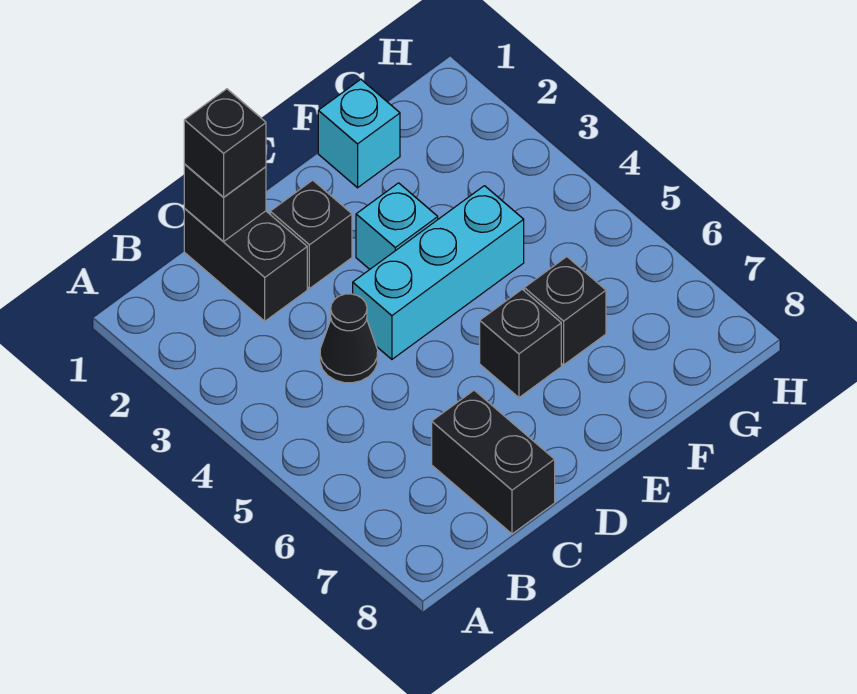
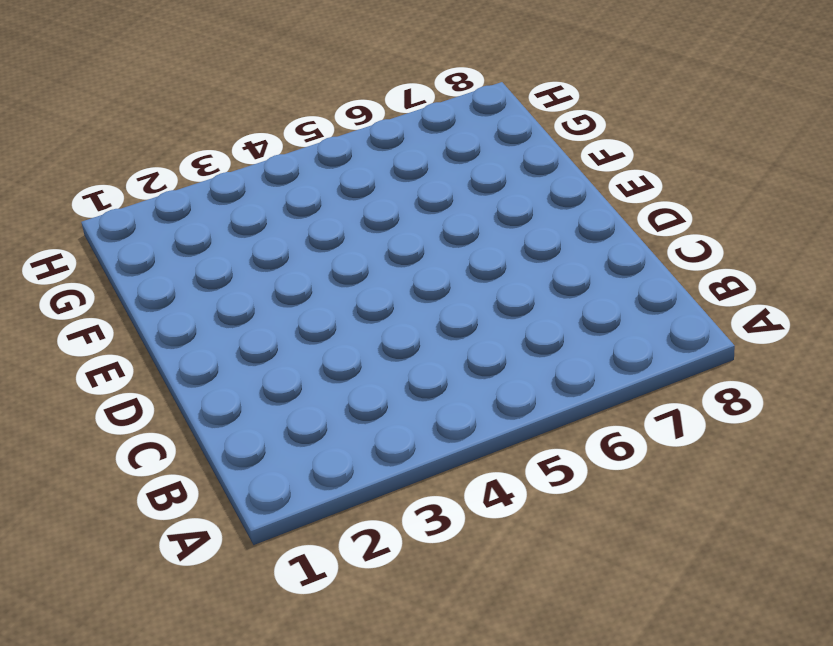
none -> black brick C1:C2 level 1
none -> black cone C4 level 1

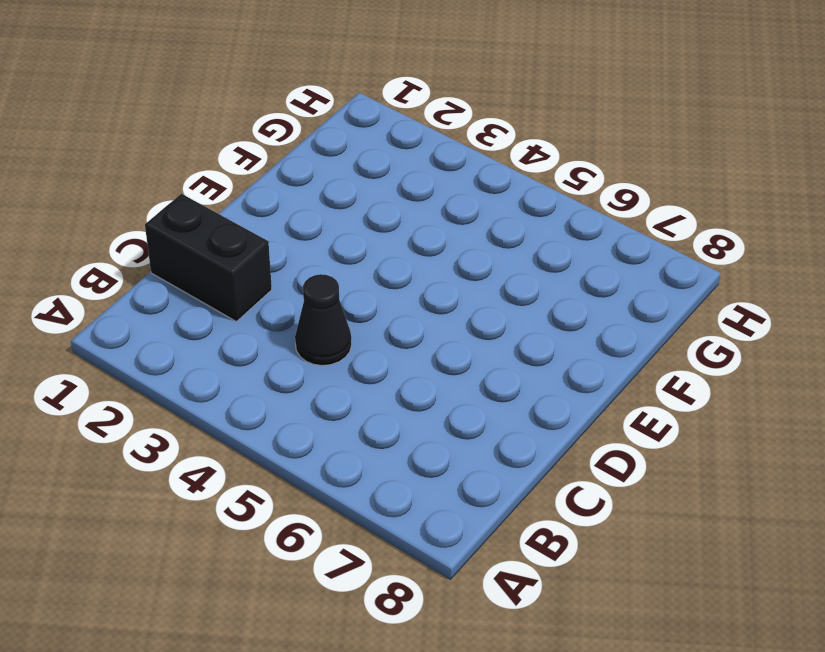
none -> black brick C7:C8 level 1
none -> black brick D2 level 1

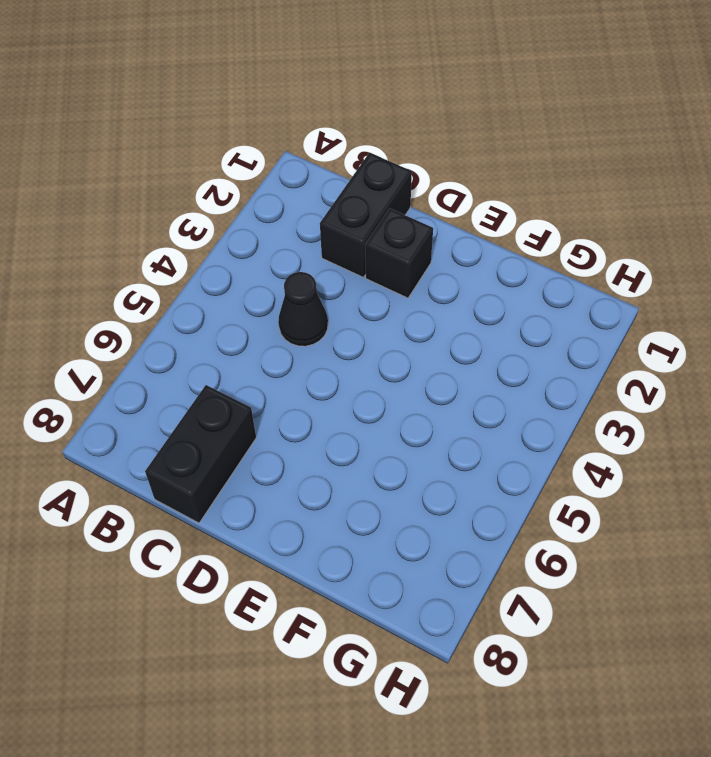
none -> cyan brick D4:F4 level 1
none -> cyan brick E3 level 1

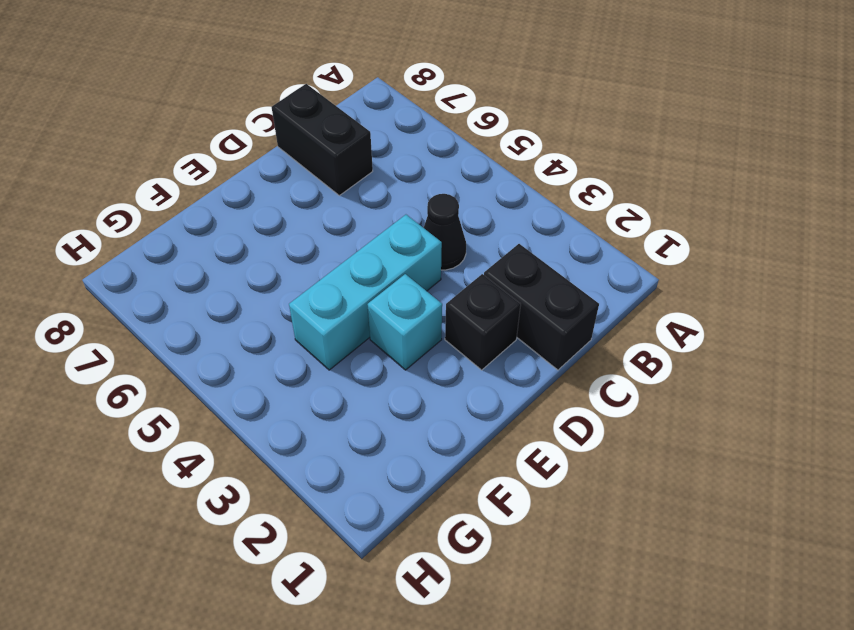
none -> black brick E6 level 1
none -> cyan brick F1 level 1

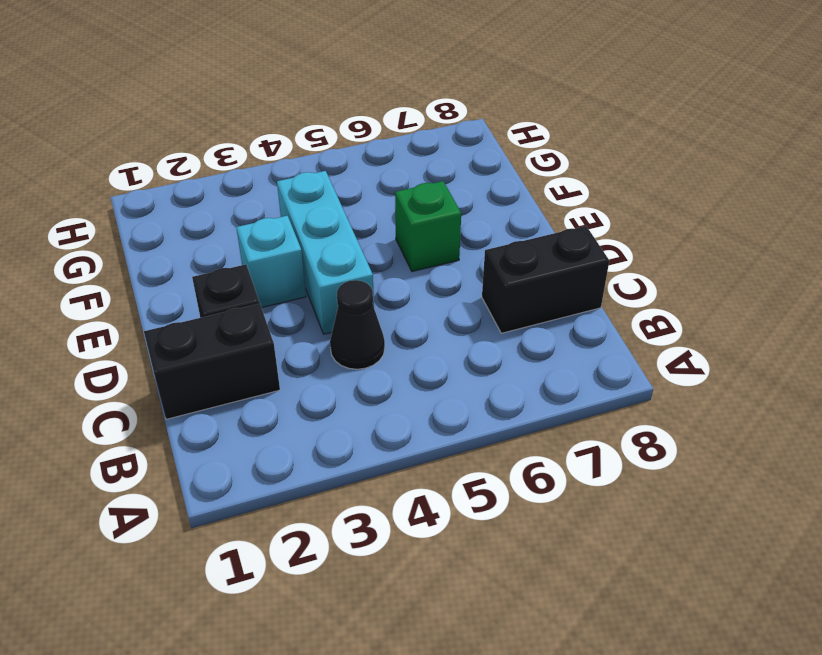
green brick E6 level 1 -> black brick E6 level 1
none -> cyan brick F1 level 1
none -> black brick F6 level 1

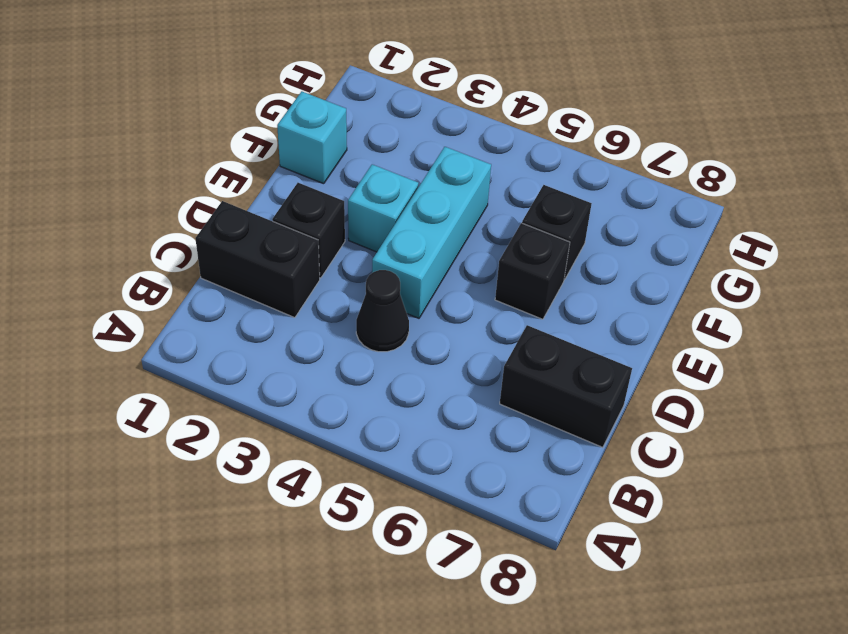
none -> black brick C1 level 2
none -> black brick C1 level 3

